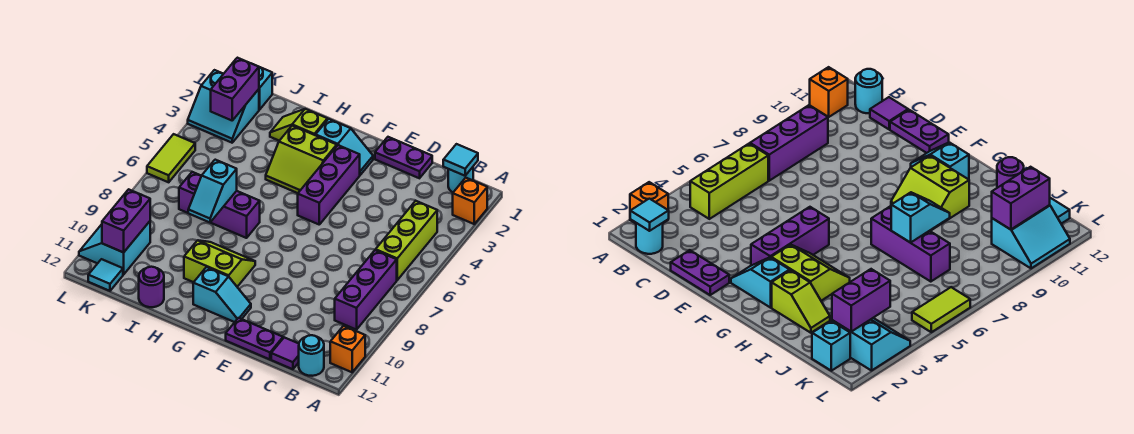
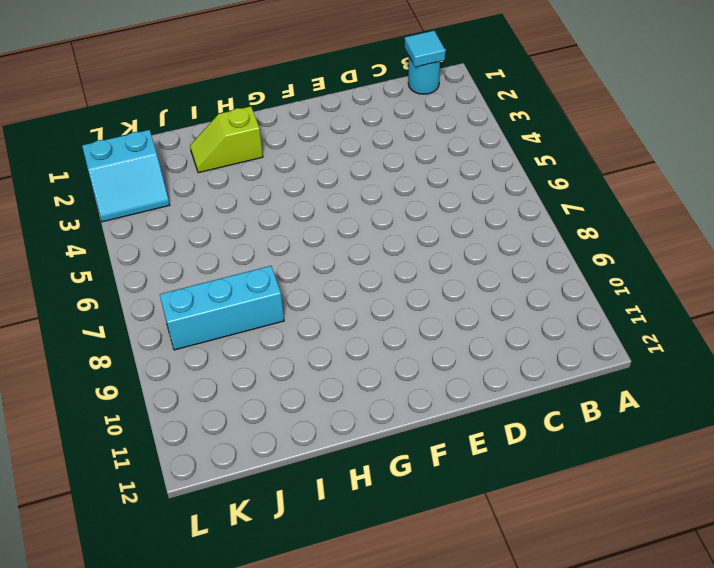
cyan brick I8:K8 level 1 -> none
none -> orange brick A2 level 1
none -> orange brick A11 level 1
none -> lime brick B4:B6 level 1

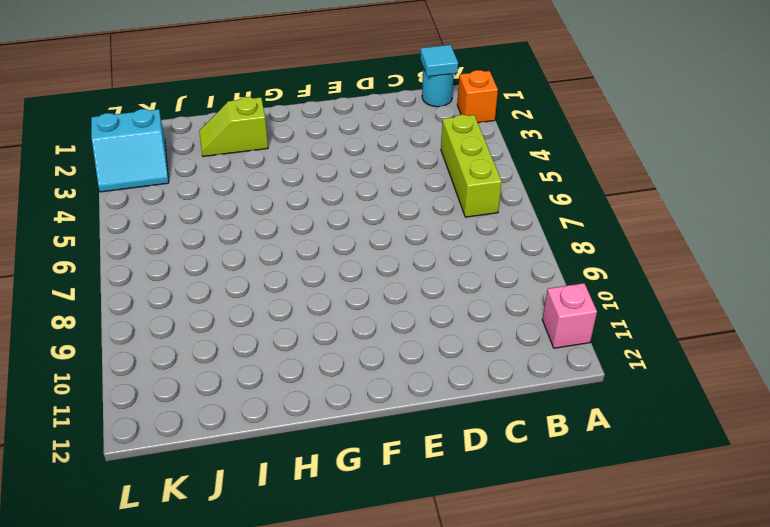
pink brick A11 level 1 -> orange brick A11 level 1
none -> purple brick B7:B9 level 1
none -> cyan round brick B12 level 1
none -> purple tile C12 level 1

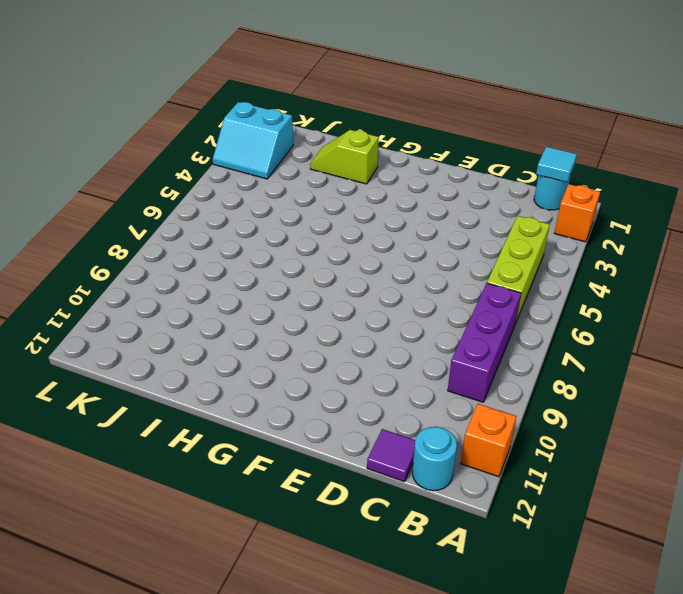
none -> purple plate D1:E1 level 1
none -> purple plate D12:E12 level 1
none -> cyan slope F2:G2 level 1 top G

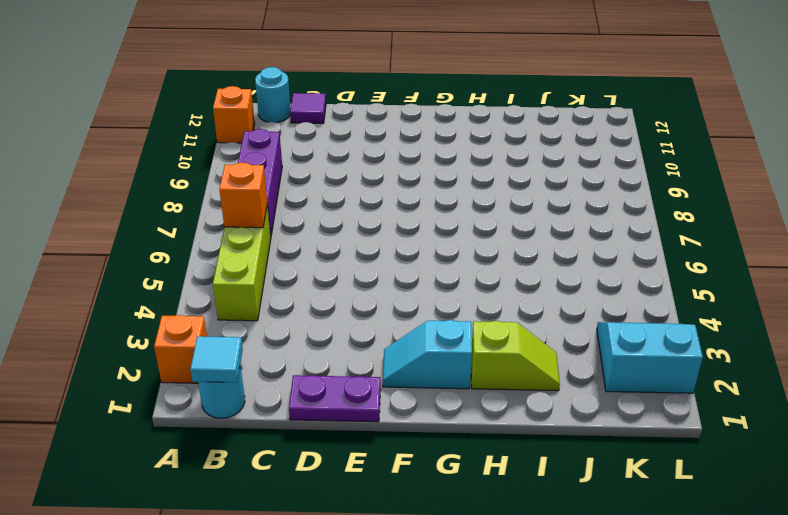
orange brick B6 level 2 -> none
none -> purple plate D12:E12 level 1
none -> purple brick F3:F5 level 1
none -> cyan slope F11:G11 level 1 top G

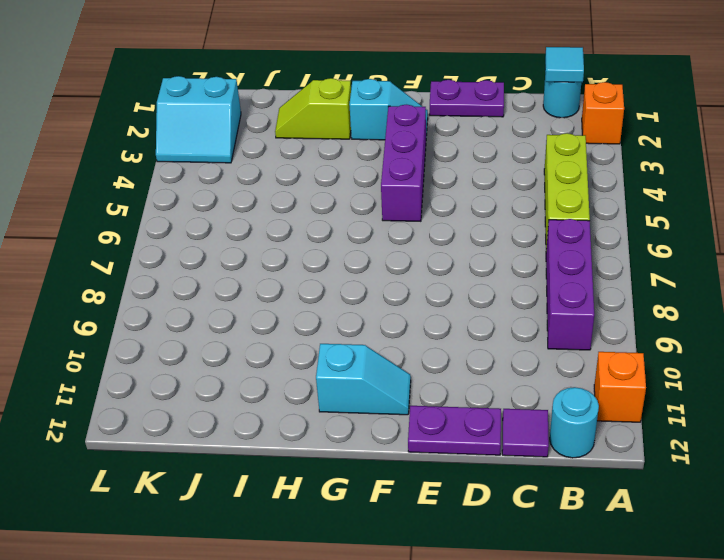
none -> lime slope G3:H4 level 1 top 3
none -> lime slope G9:H10 level 1 top 10
none -> purple brick H7:J7 level 1

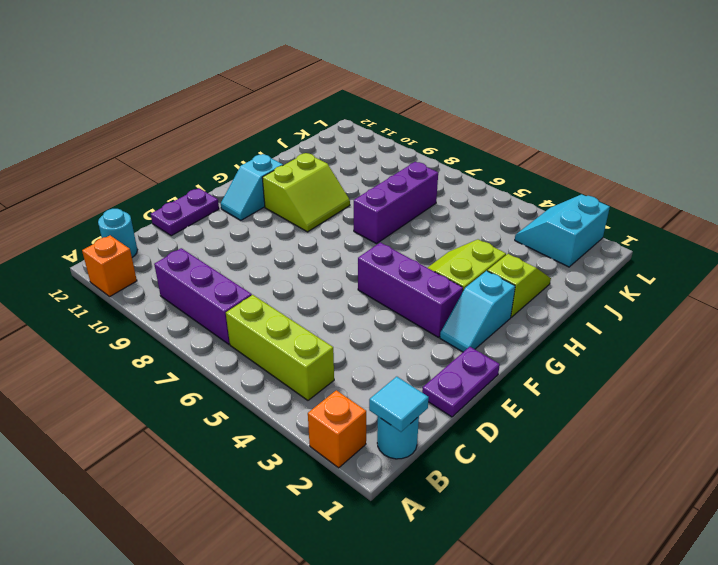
none -> purple tile C12 level 1
none -> purple round brick I12 level 1
none -> cyan brick K1 level 1

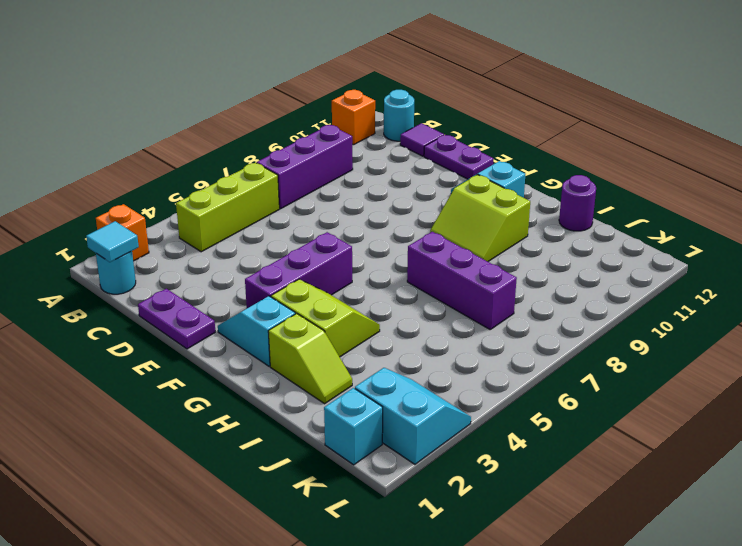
none -> cyan slope K10:L11 level 1 top K
none -> cyan tile K12 level 1
none -> lime tile L5:L6 level 1

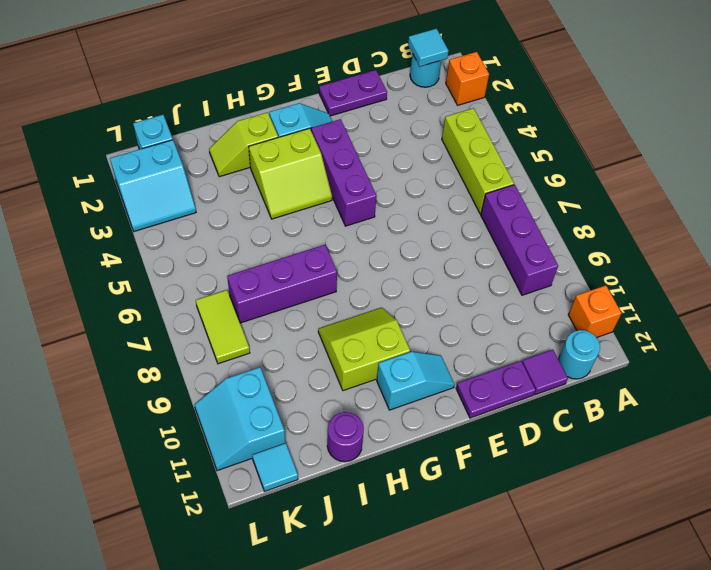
lime tile K7:K8 level 1 -> lime tile L5:L6 level 1
none -> cyan slope I7:I8 level 2 top 7
none -> purple brick K2:K3 level 2
none -> purple brick K10:K11 level 2

